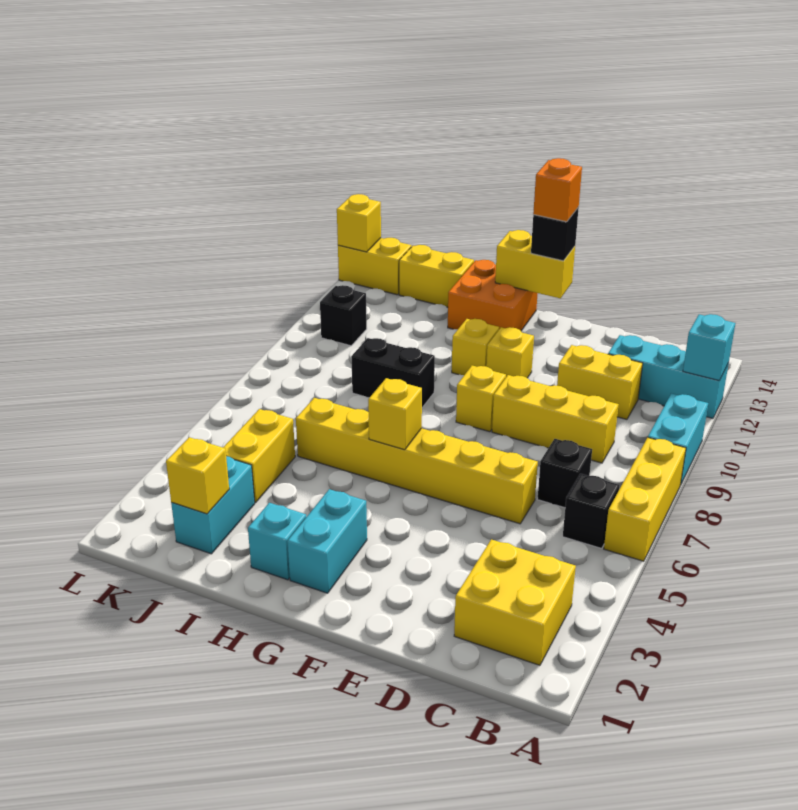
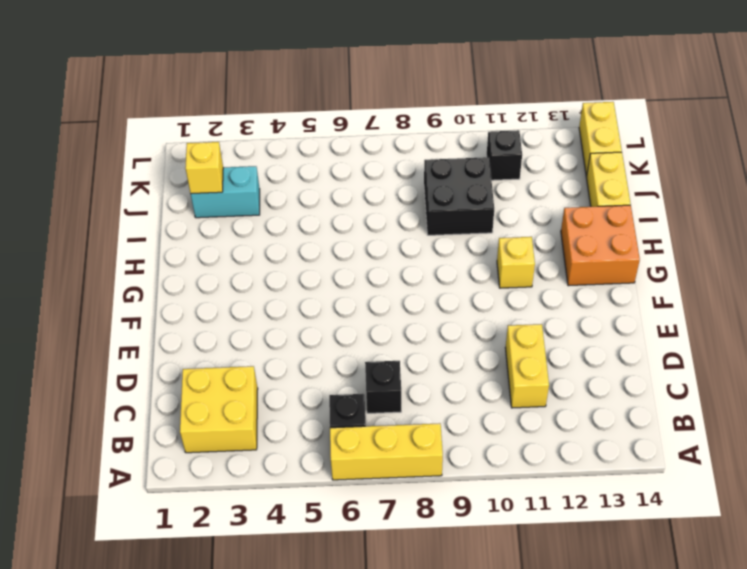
black brick I9:J10 level 1 -> black brick H9:I9 level 1
none -> cyan brick A9:A10 level 1
none -> cyan brick A12:C12 level 1
none -> yellow brick C9:E9 level 1

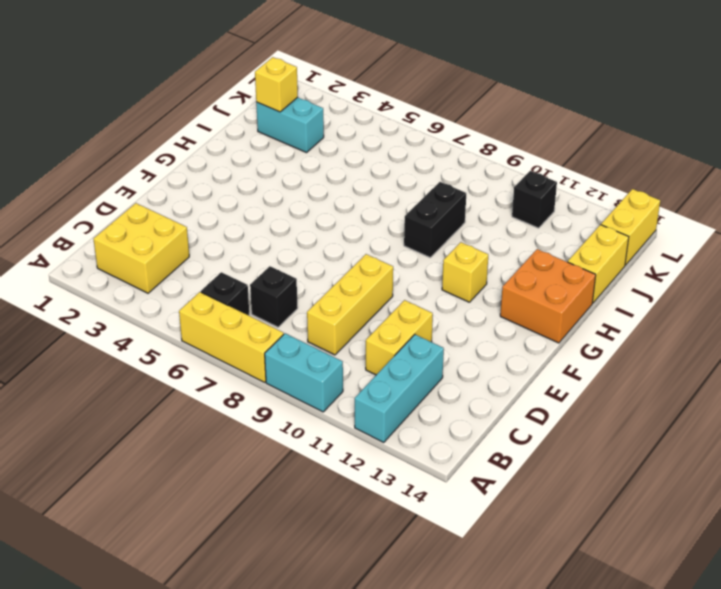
none -> yellow brick D6:I6 level 1
none -> yellow brick F9 level 1
none -> yellow brick F11 level 1

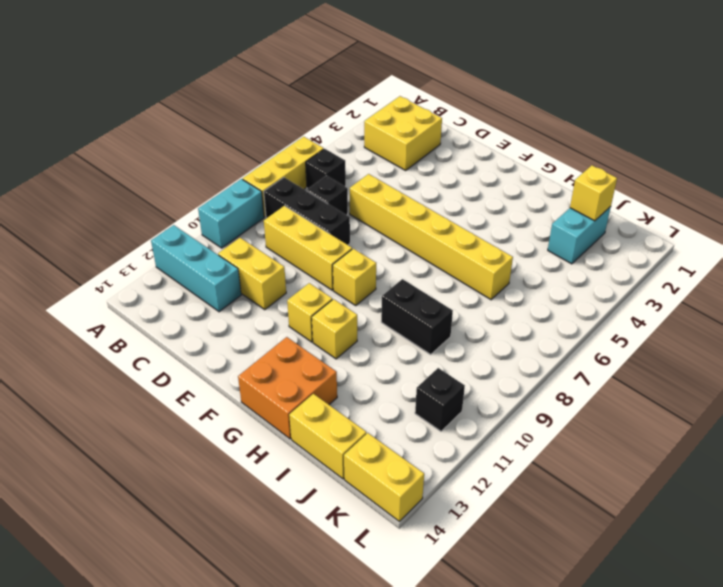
black brick B8:D8 level 1 -> none
none -> cyan brick G2:G3 level 1
none -> cyan brick H2 level 1
none -> yellow brick J4:J5 level 1

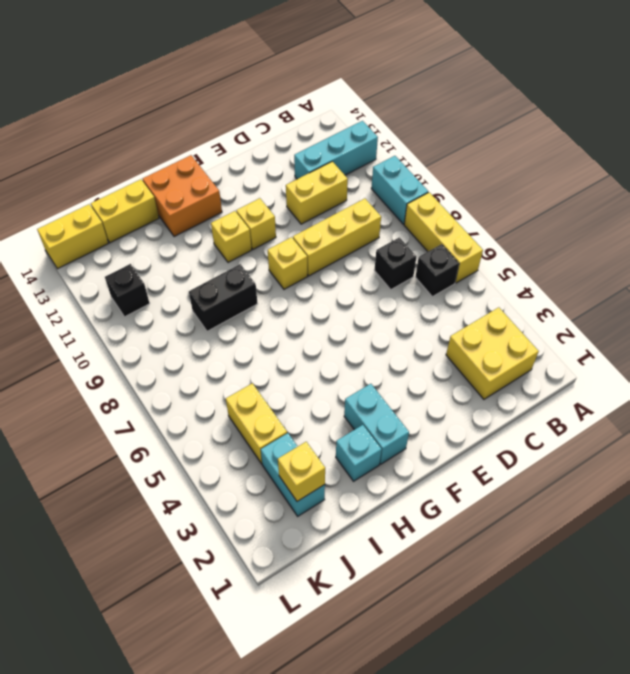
none -> yellow brick D6:I6 level 1
none -> cyan brick A12 level 2
none -> yellow brick F14:G14 level 2

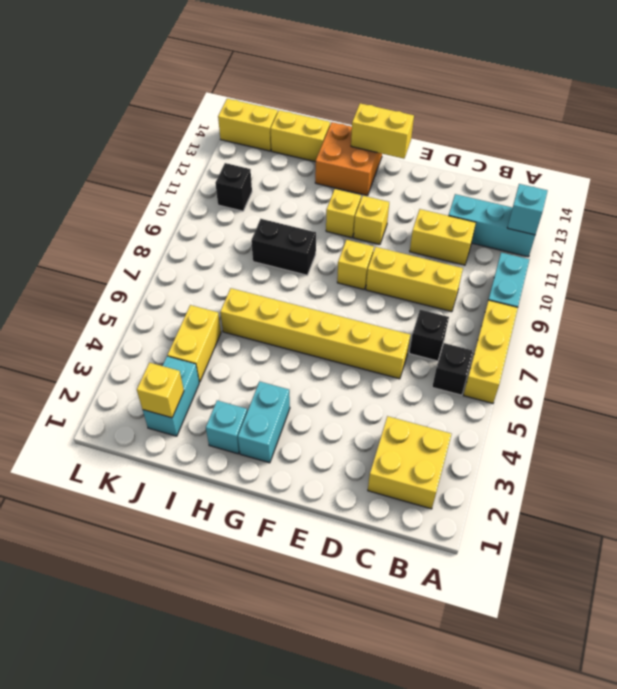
none -> yellow brick G6 level 2
none -> yellow brick L14 level 2
none -> black brick F14 level 3

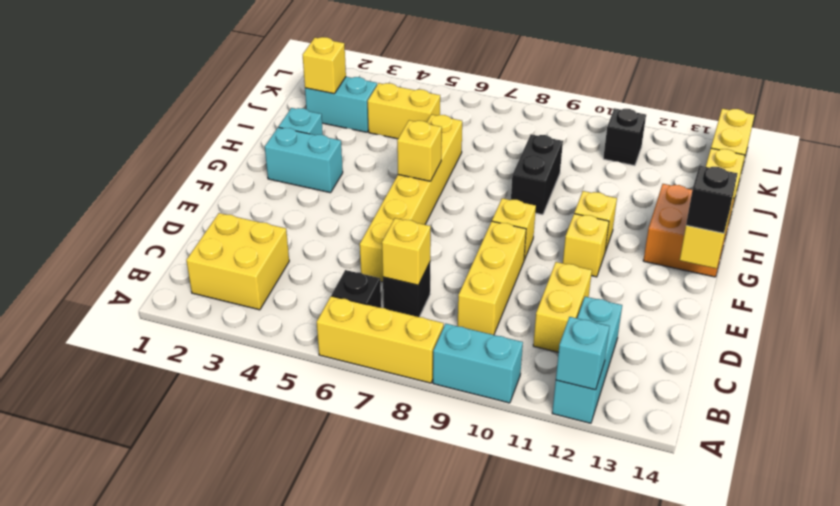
yellow brick C7 level 2 -> yellow brick L14 level 2
none -> orange brick F14 level 4

